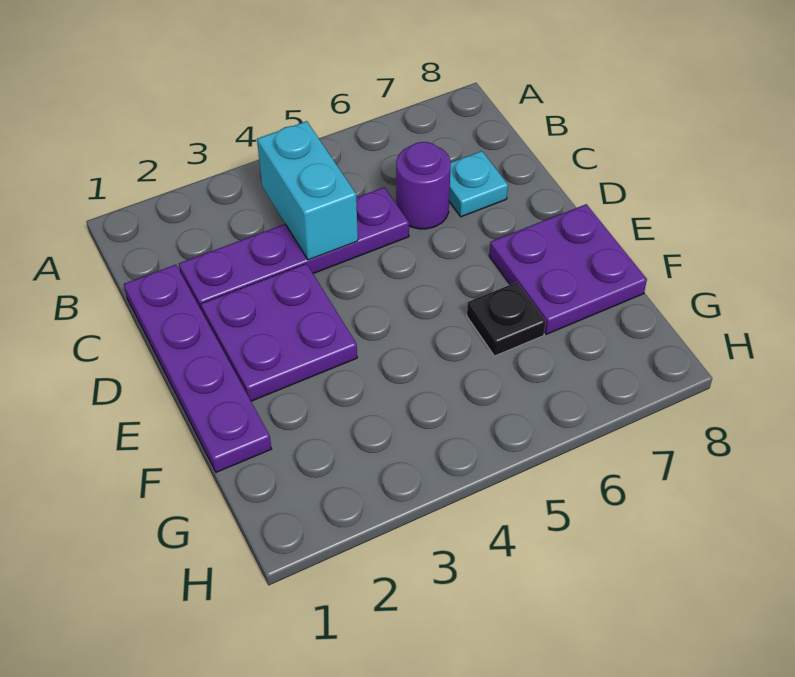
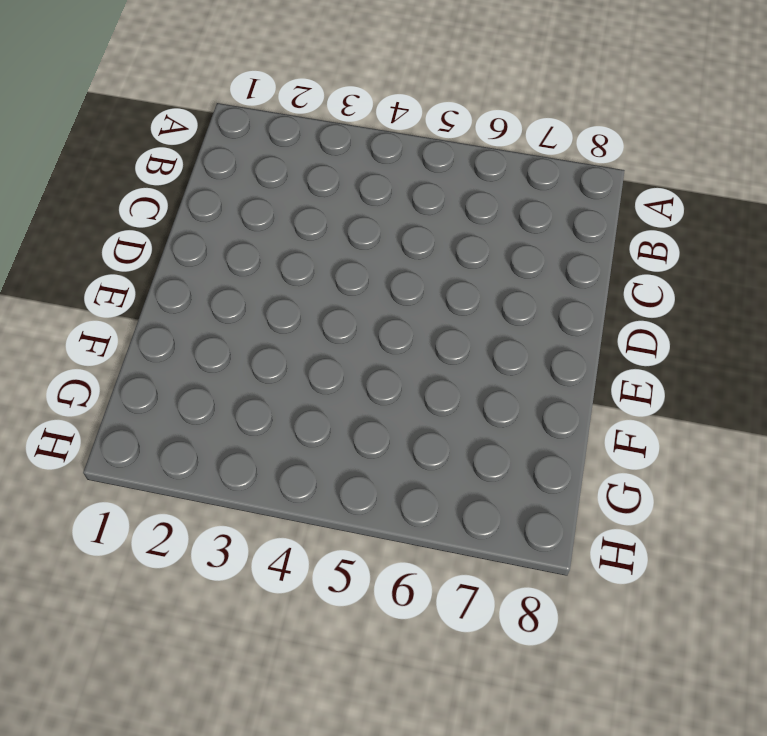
none -> purple plate C1:F1 level 1
none -> purple plate C2:C5 level 1

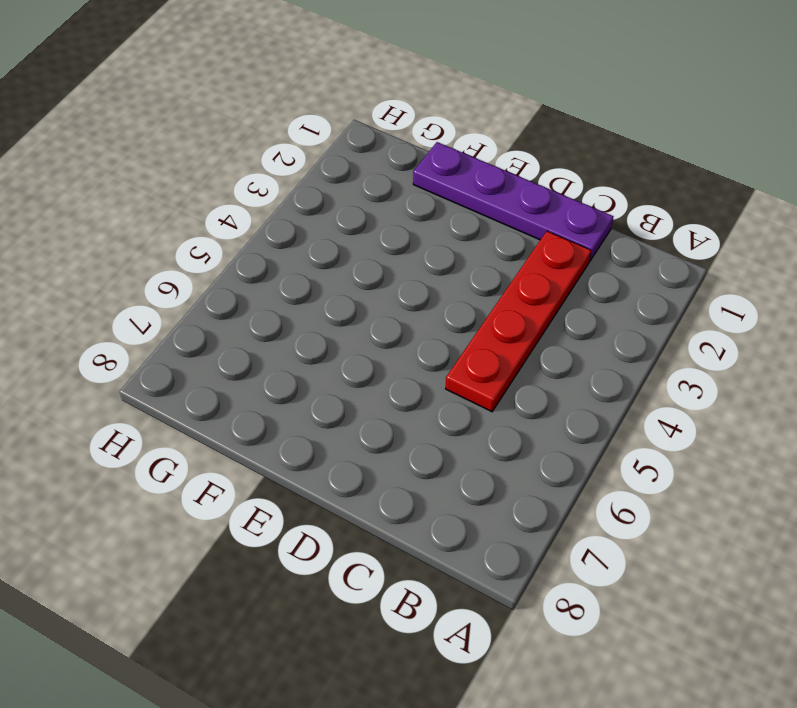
red plate C2:C5 level 1 -> purple plate C2:C5 level 1
none -> purple round brick C6 level 1
none -> cyan plate C7 level 1

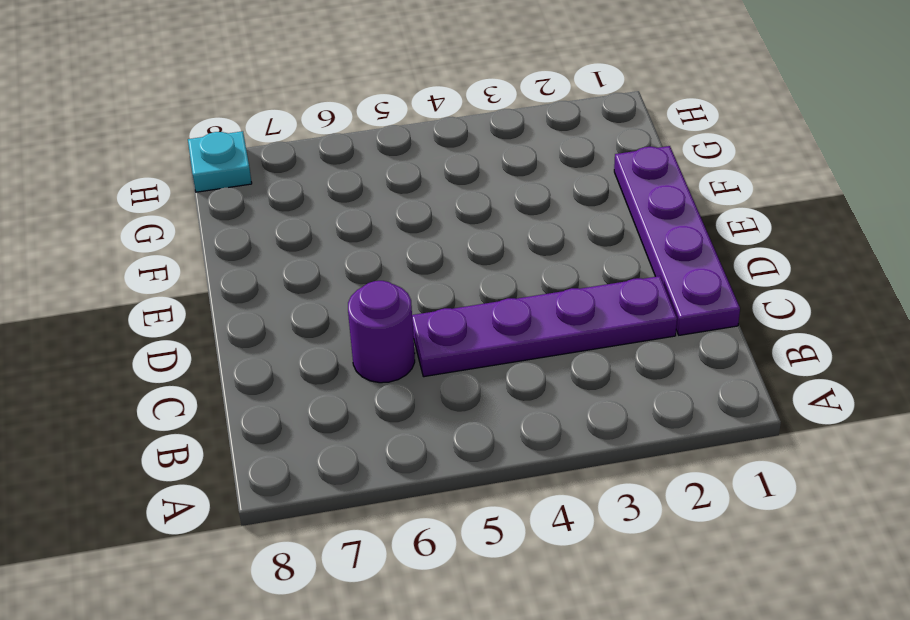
cyan plate H8 level 1 -> cyan plate C7 level 1
none -> purple plate D2:E3 level 1
none -> purple plate E7:F8 level 1

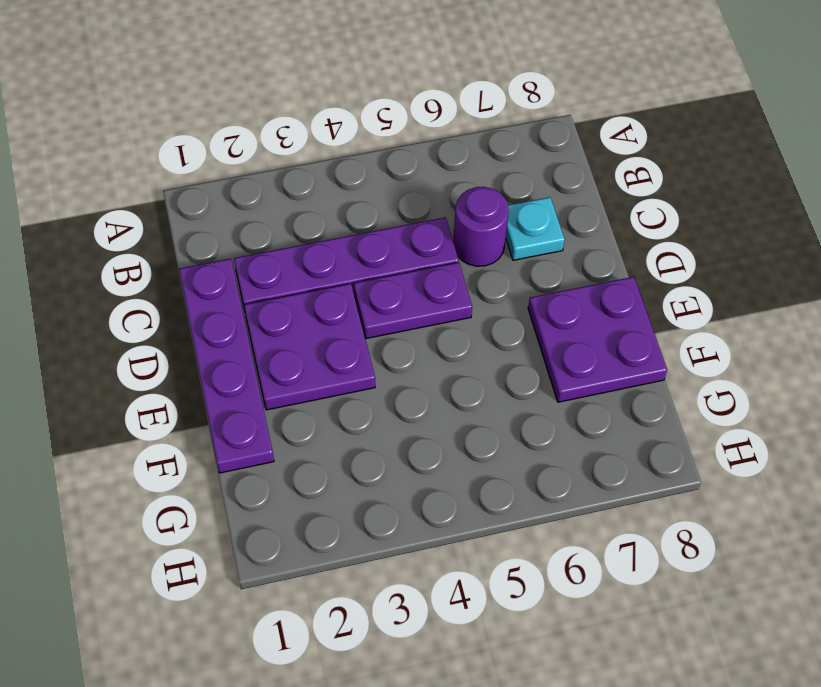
purple plate D4:D5 level 1 -> none
none -> black plate F6 level 1
none -> cyan brick B4:C4 level 2

